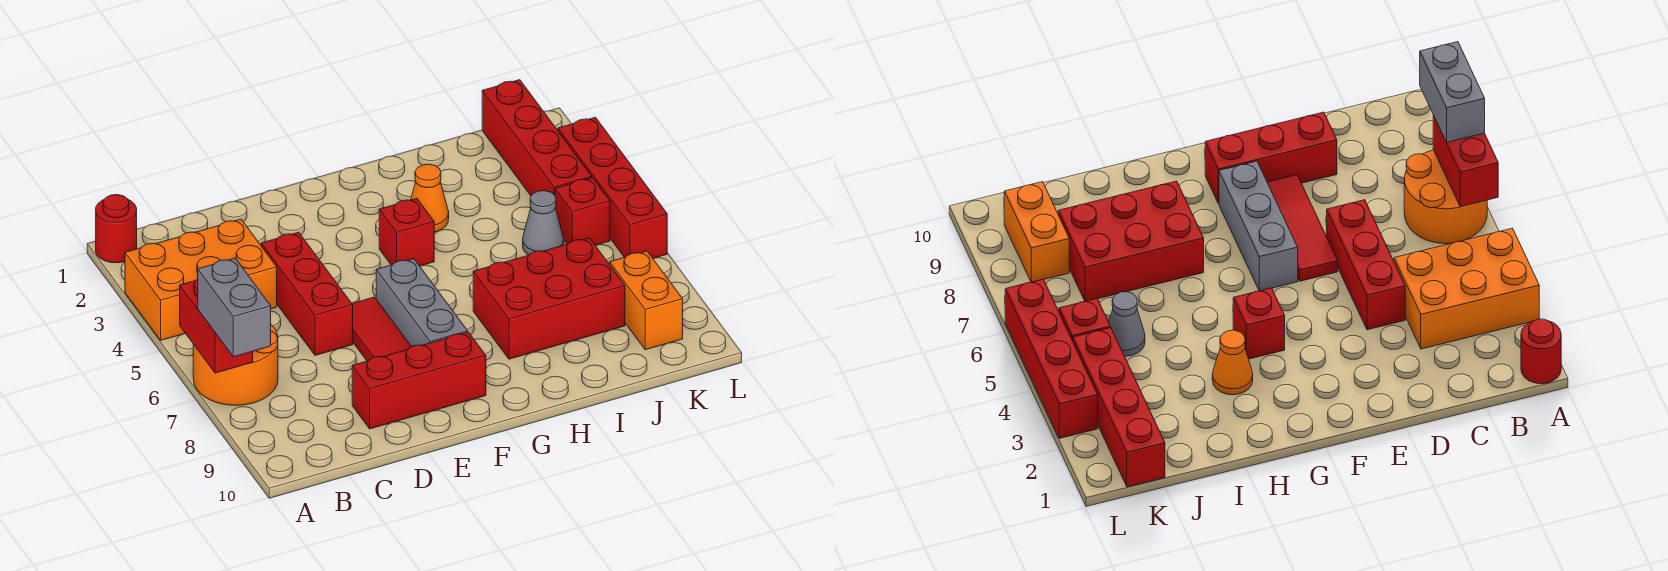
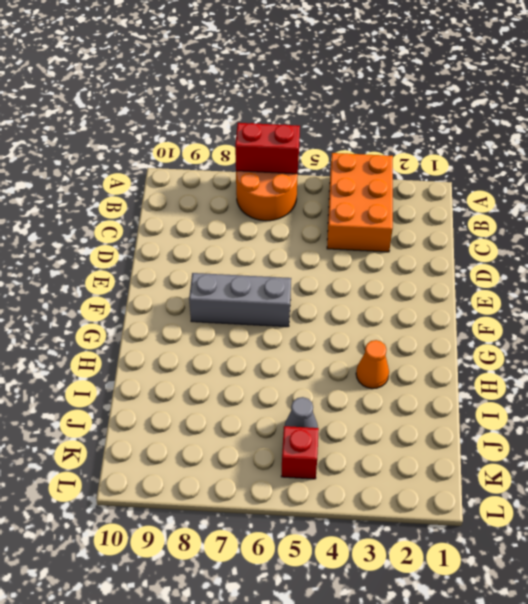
none -> red round brick A1 level 1
none -> red brick D4:D6 level 1
none -> red brick D9:F9 level 1

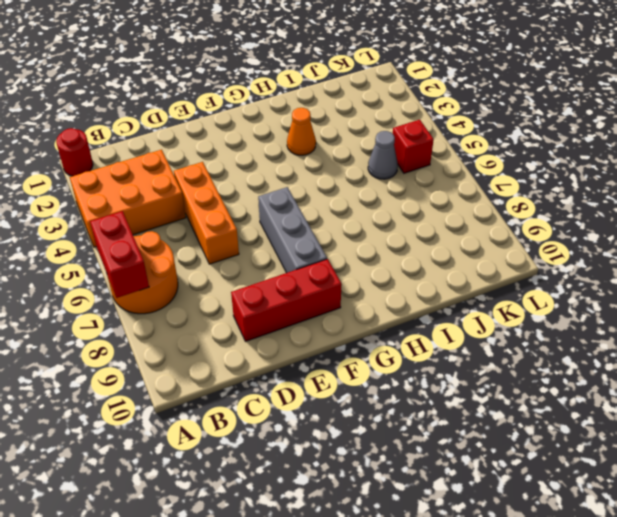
orange brick D4:D6 level 1 -> red brick D4:D6 level 1
none -> red tile E6:E8 level 1
none -> red brick G4 level 1
none -> red brick H7:J8 level 1

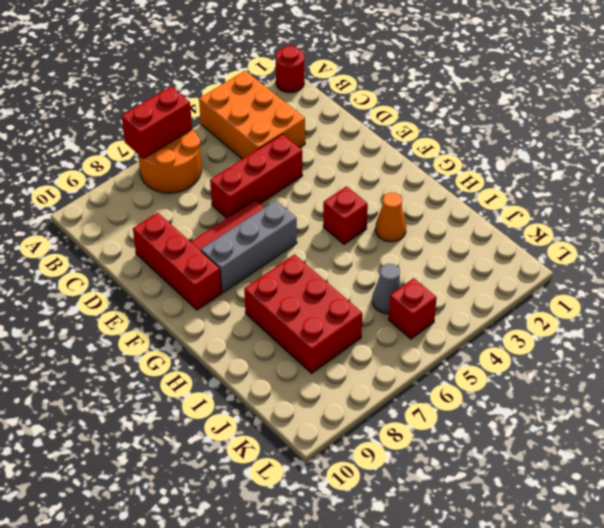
none -> red brick K1:K4 level 1
none -> orange brick K8:K9 level 1
none -> red brick L3:L6 level 1

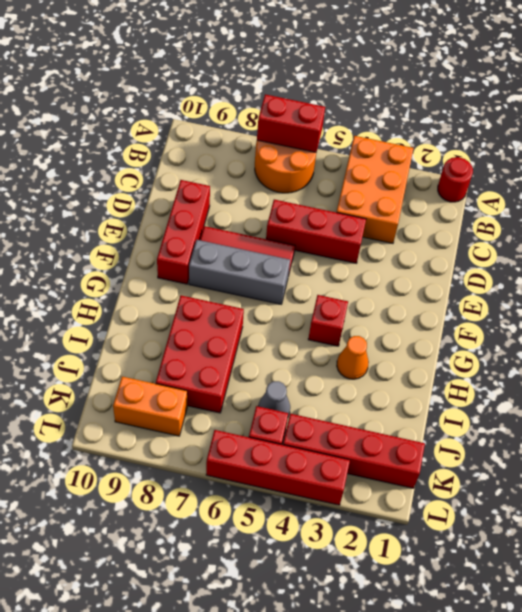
none -> grey brick A7:A8 level 3

